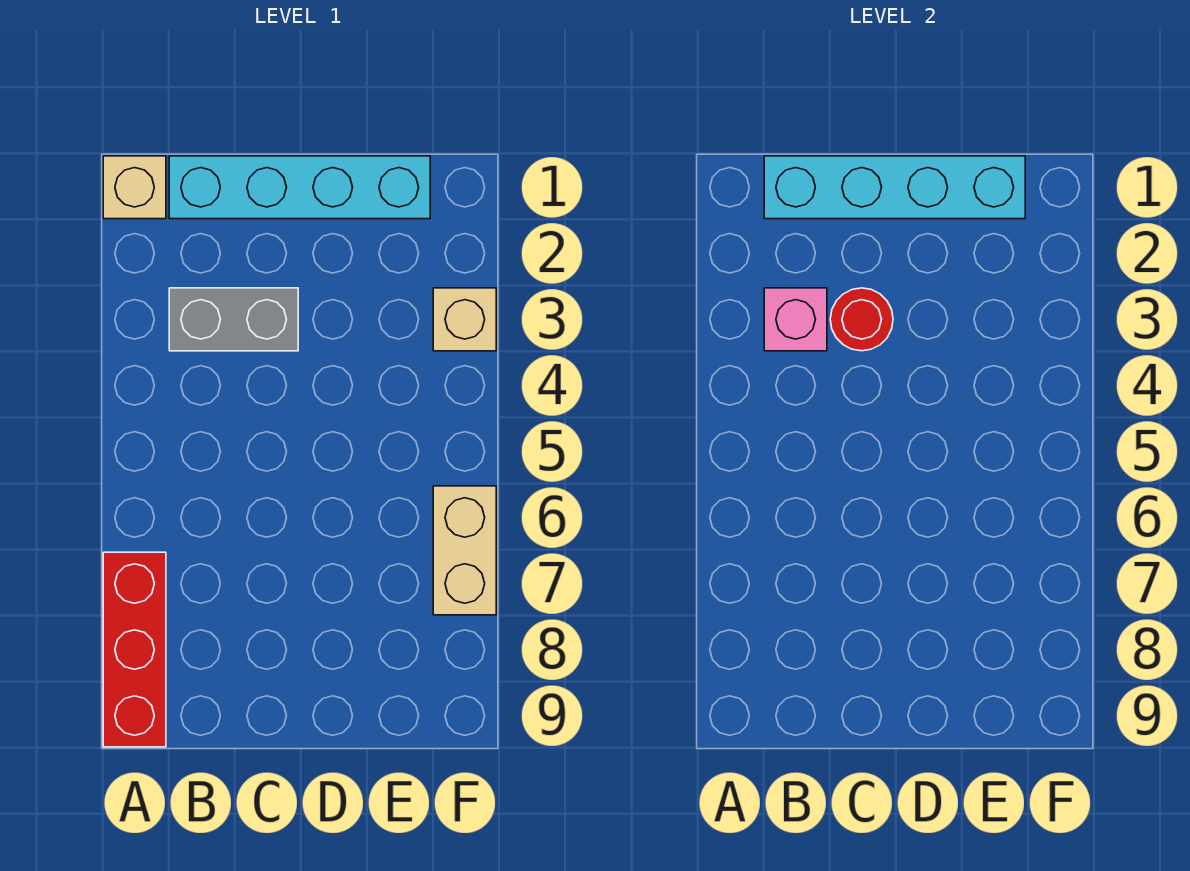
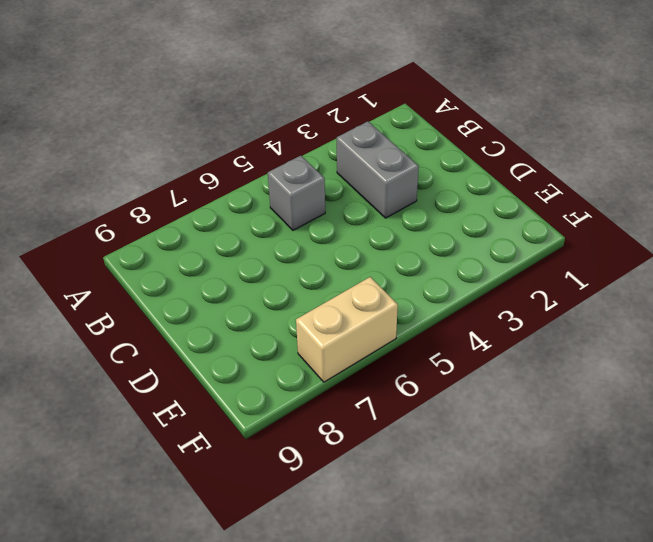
grey brick B5 level 1 -> none
none -> tan brick A1 level 1
none -> red brick A7:A9 level 1

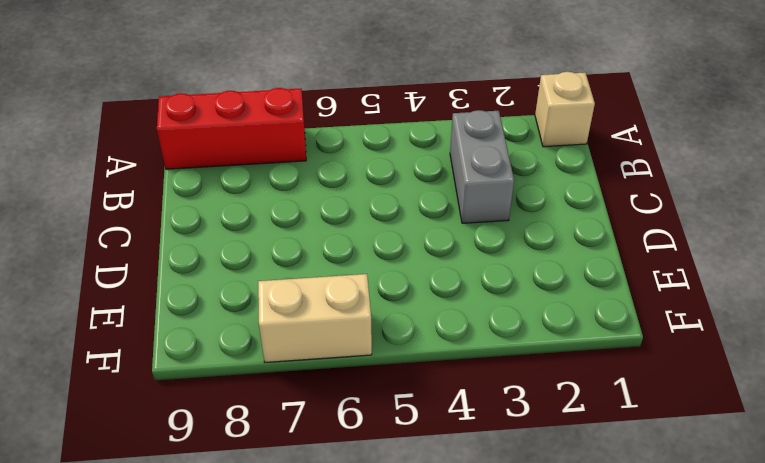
none -> cyan brick B1:E1 level 1
none -> tan brick F3 level 1

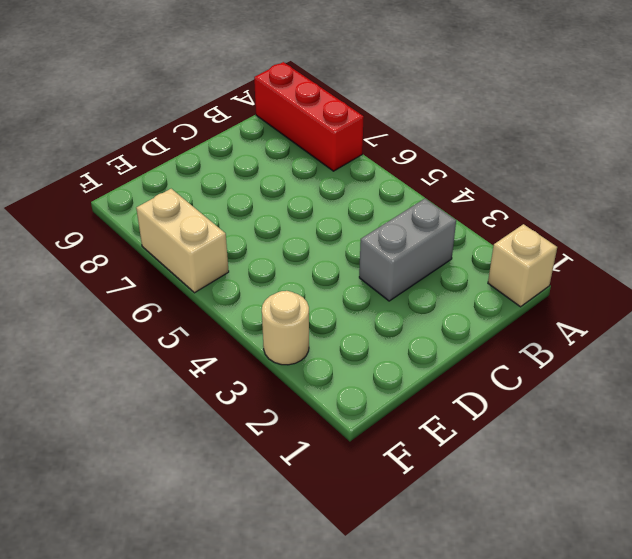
tan round brick F3 level 1 -> tan brick F3 level 1
none -> cyan brick B1:E1 level 1
none -> cyan brick B1:E1 level 2

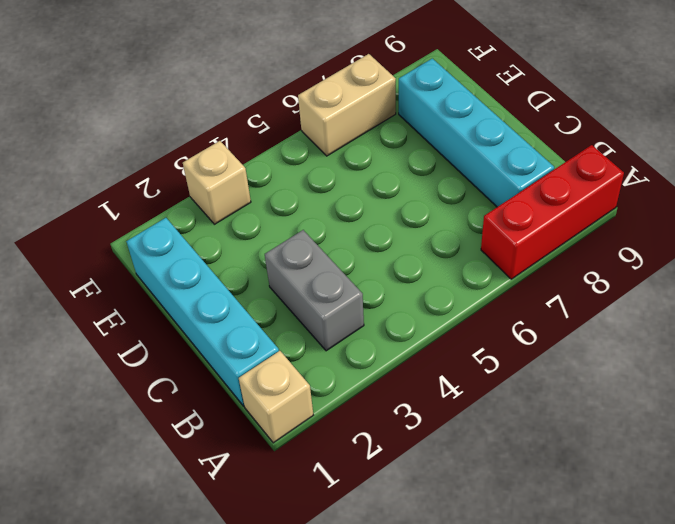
cyan brick B8:E8 level 1 -> cyan brick B1:E1 level 2
none -> pink brick B3 level 2
none -> red round brick C3 level 2

